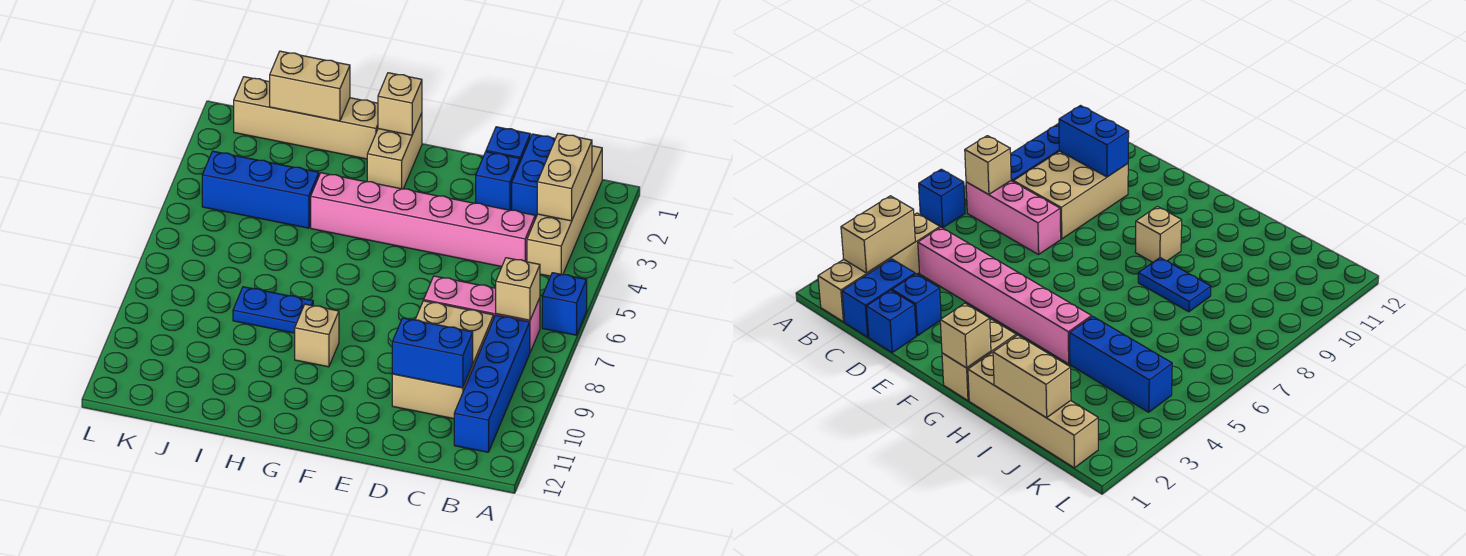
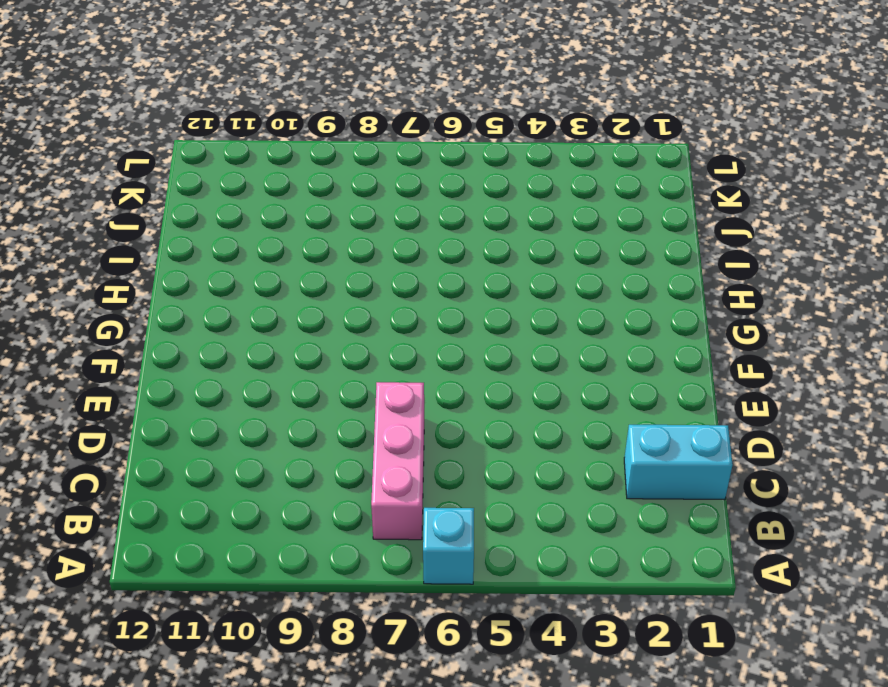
cyan brick A6 level 1 -> blue brick A6 level 1
cyan brick C1:C2 level 1 -> blue brick C1:C2 level 1
none -> tan brick B1:B4 level 1
none -> blue brick B8:B11 level 1
none -> pink brick C4:H4 level 1

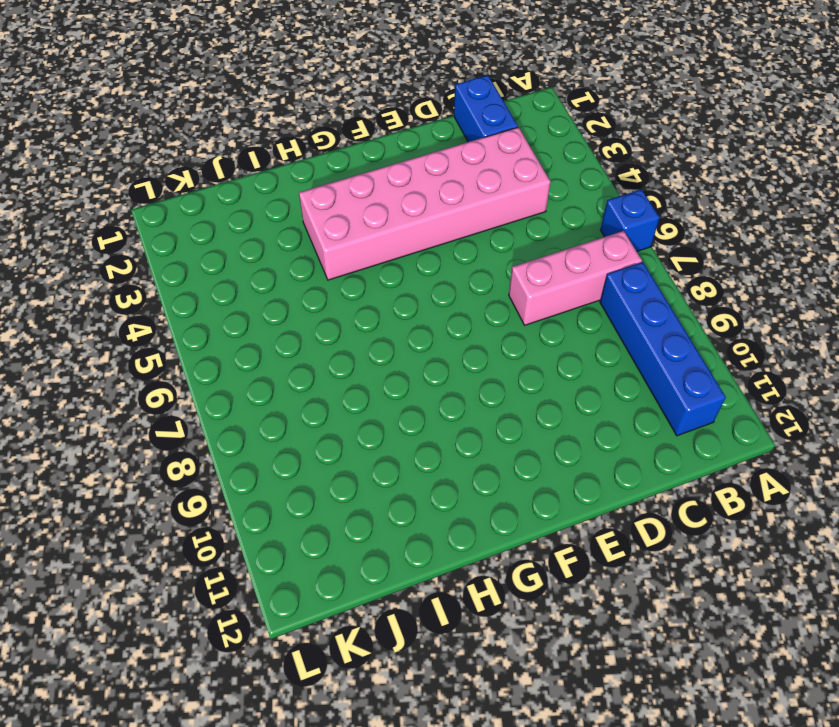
pink brick C3:H4 level 1 -> pink brick C4:H4 level 1
none -> tan brick B1:B4 level 1
none -> tan brick C8:D10 level 1
none -> blue brick D1 level 1

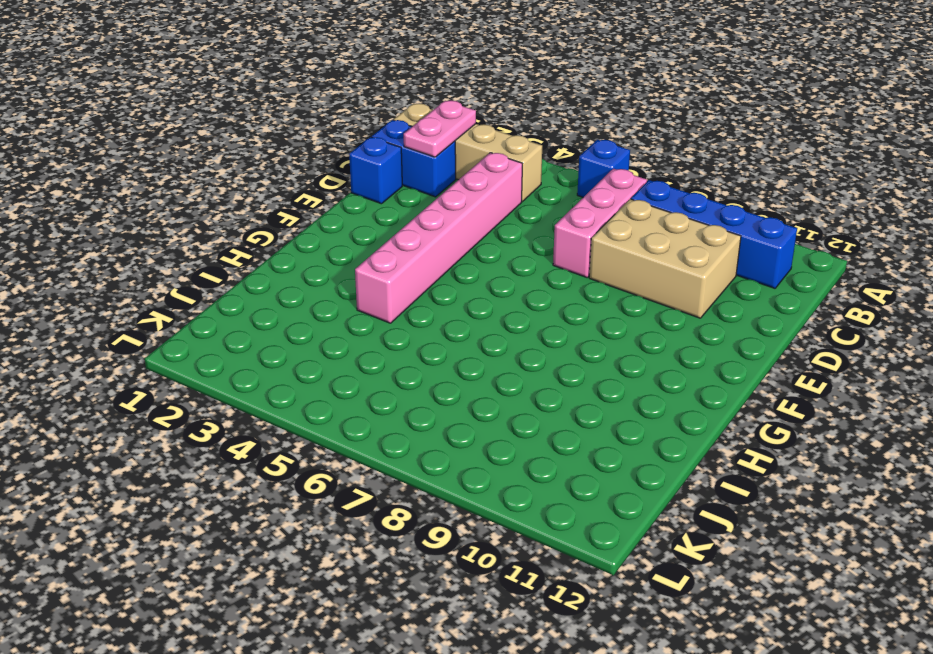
pink plate B2:C2 level 2 -> tan brick B2:B3 level 2
none -> blue brick D2 level 1
none -> tan brick G1:G2 level 1
none -> tan brick G9 level 1

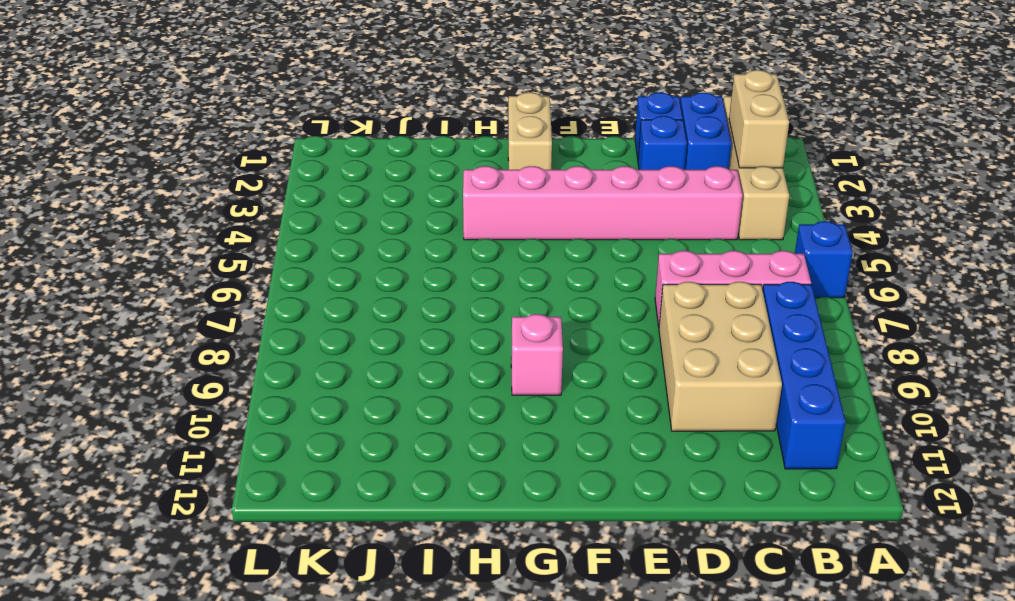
pink brick G9 level 1 -> tan brick G9 level 1
none -> tan brick H1:K1 level 1
none -> blue plate H8:I8 level 1
none -> blue brick I4:K4 level 1

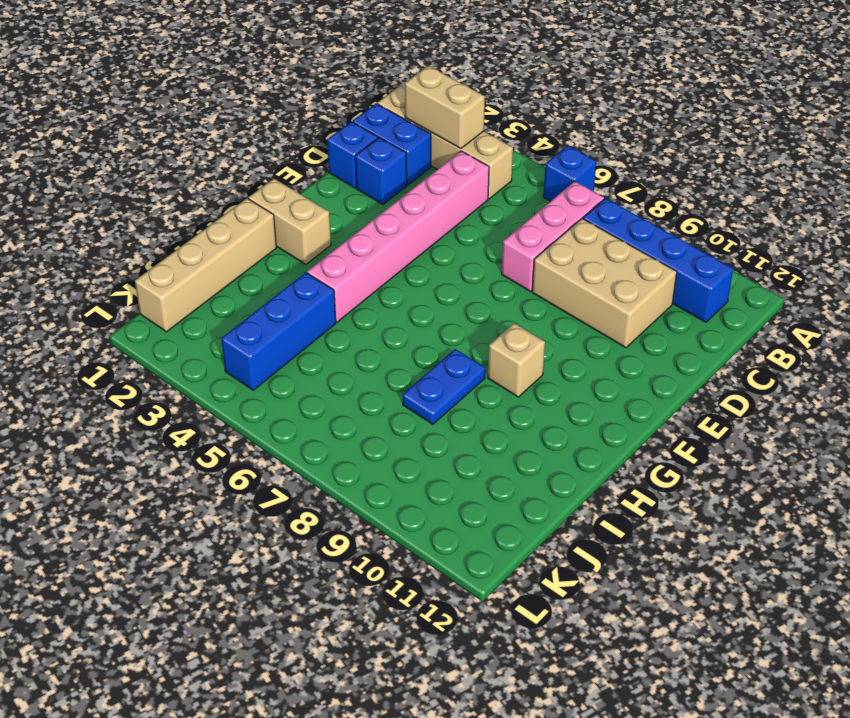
none -> tan brick B7 level 2
none -> blue brick C10:D10 level 2
none -> tan brick G1 level 2

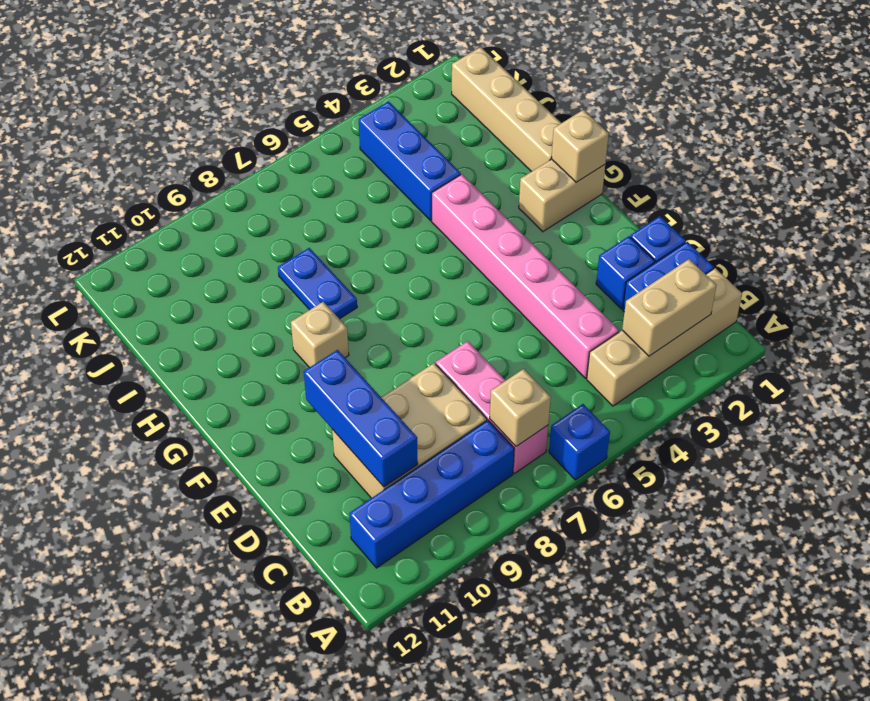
blue brick C10:E10 level 2 -> blue brick C10:D10 level 2
none -> tan brick I1:J1 level 2

